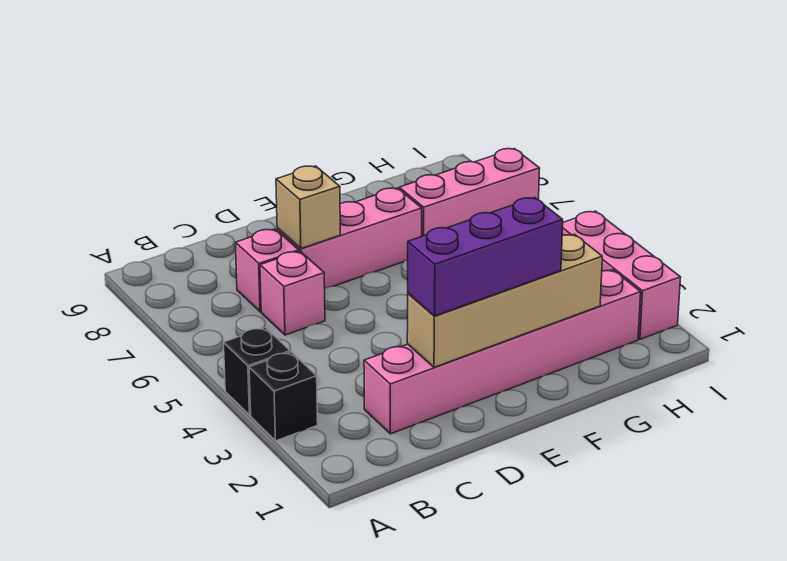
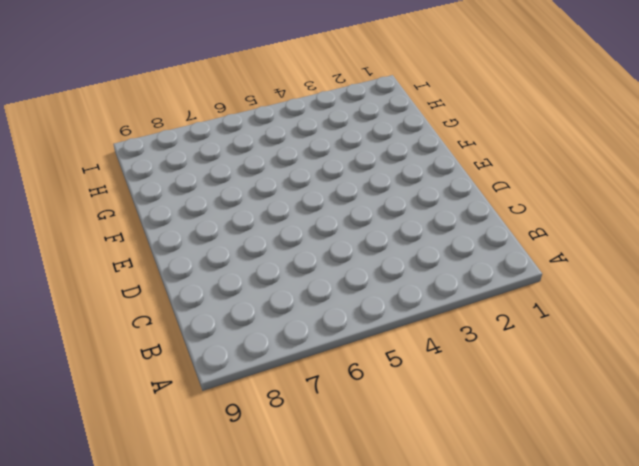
none -> black brick A3 level 1
none -> black brick A4 level 1

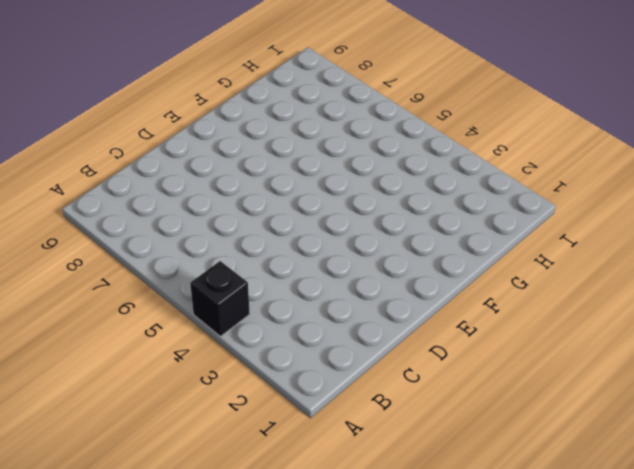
none -> black brick A3 level 1
none -> pink brick C2:H2 level 1

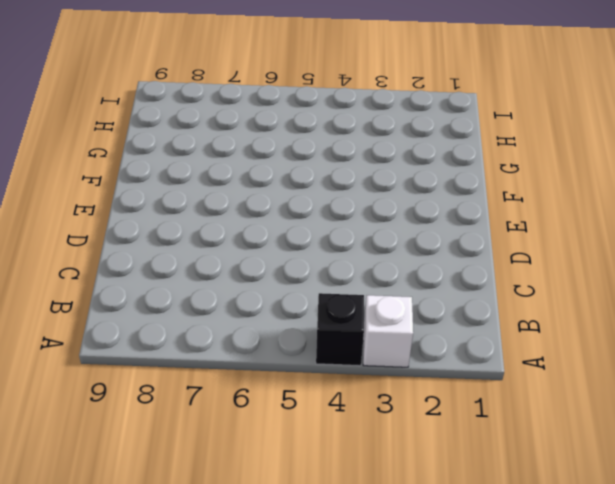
white brick A3 level 1 -> black brick A3 level 1
none -> pink brick C2:H2 level 1
none -> pink brick C6 level 1

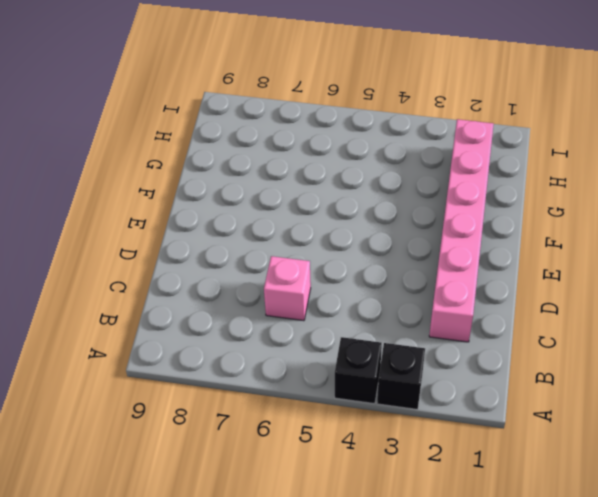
none -> pink brick C7 level 1
none -> pink brick D7:F7 level 1

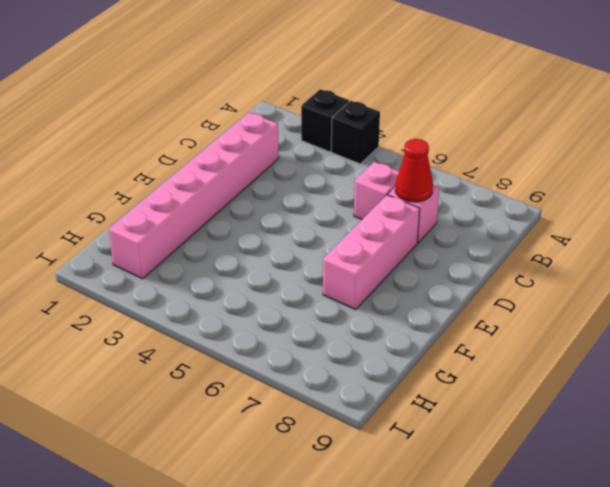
red cone C7 level 2 -> none
none -> pink brick G7:I7 level 1
none -> pink brick I2:I4 level 1

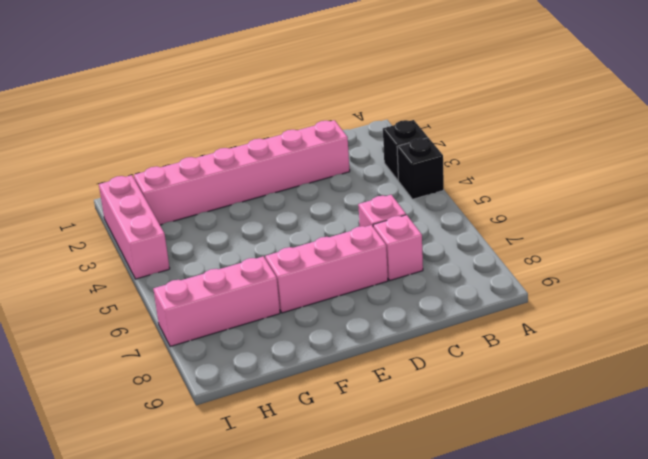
none -> tan brick D2:G2 level 2
none -> tan brick D7 level 2

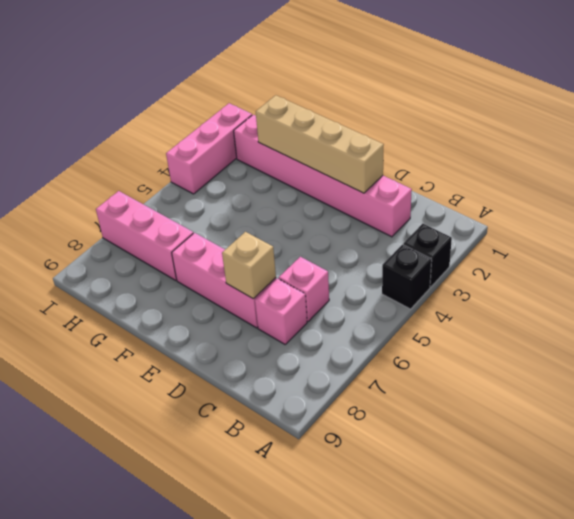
none -> purple brick D2:F2 level 3

